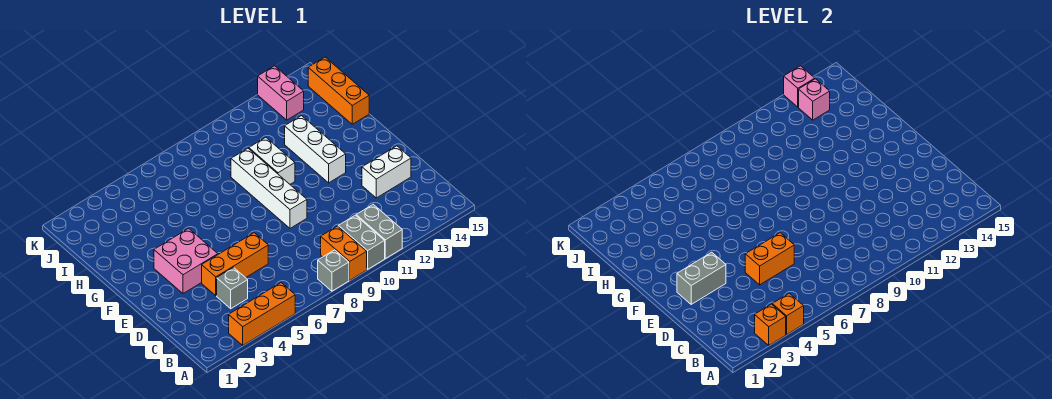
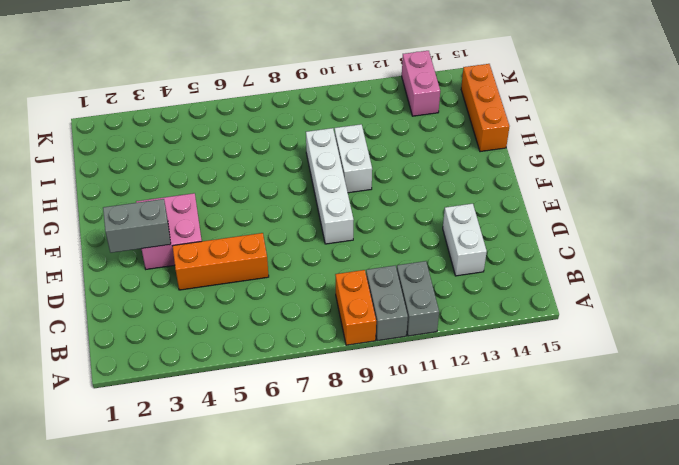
white brick C13:D13 level 1 -> white brick D13:D14 level 1
none -> orange brick A3:A5 level 1
none -> grey brick A8 level 1
none -> grey brick C4 level 1

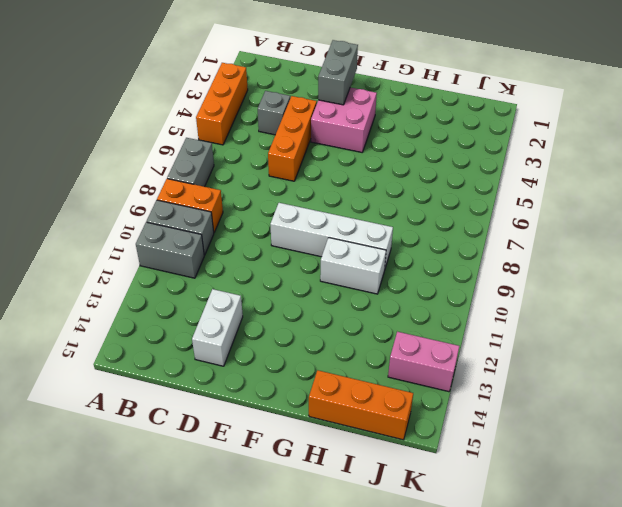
grey brick A7:A8 level 1 -> grey brick A8 level 1
none -> white brick F12:H12 level 1
none -> orange brick A3 level 2
none -> orange brick A4 level 2

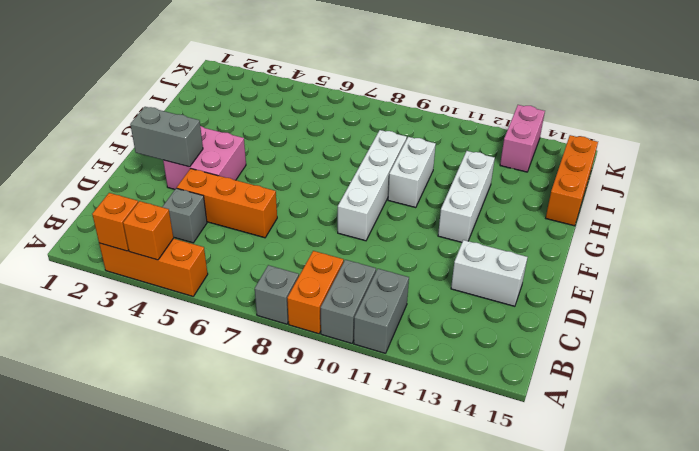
none -> orange brick D5:D6 level 2
none -> pink brick J13 level 2
none -> pink brick K13 level 2

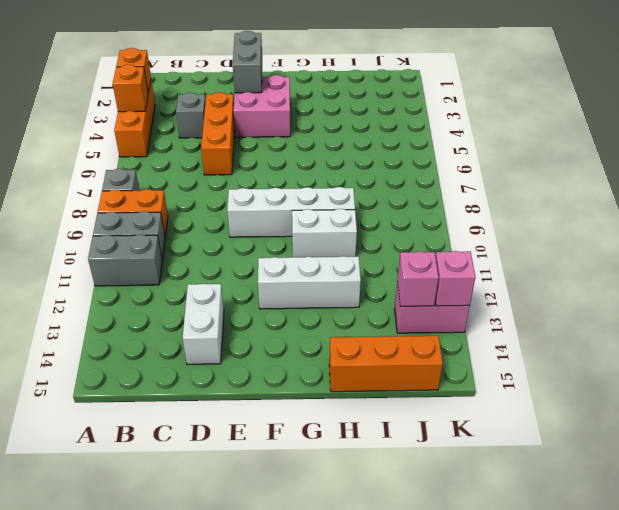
none -> orange brick D5:D6 level 2

